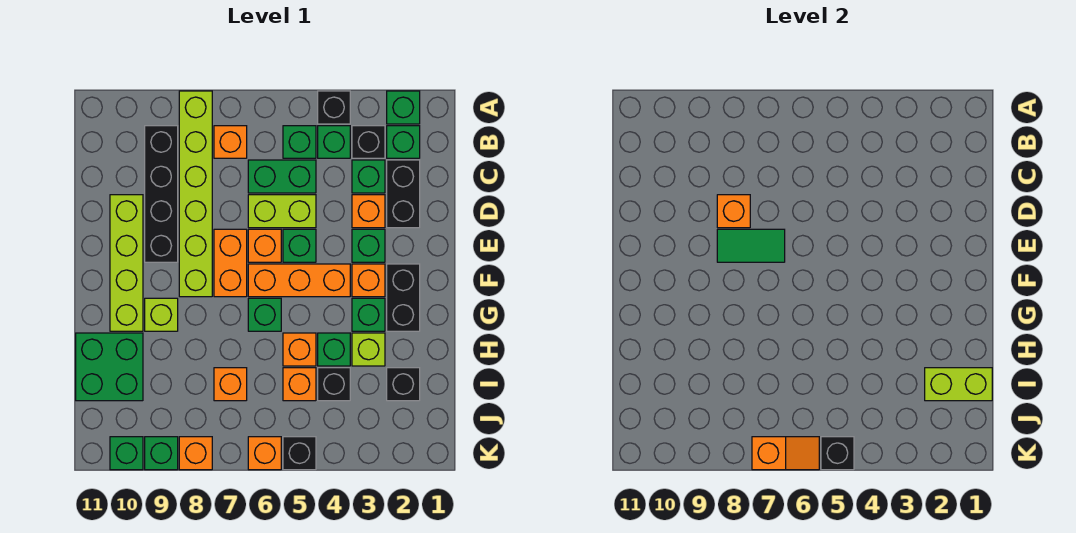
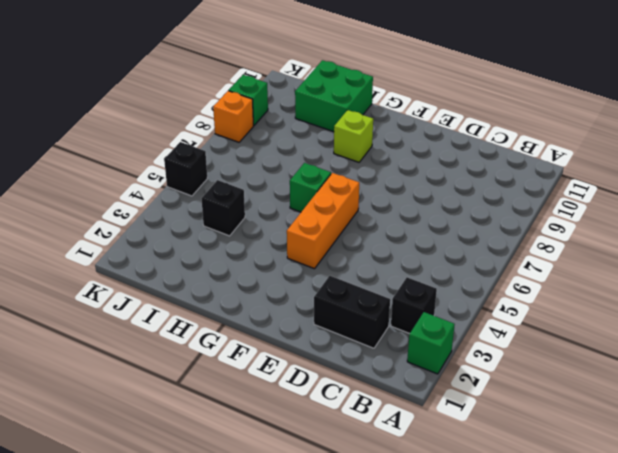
none -> black brick A4 level 1
none -> lime brick A8:F8 level 1
none -> green brick B2 level 1
none -> green brick B4 level 1

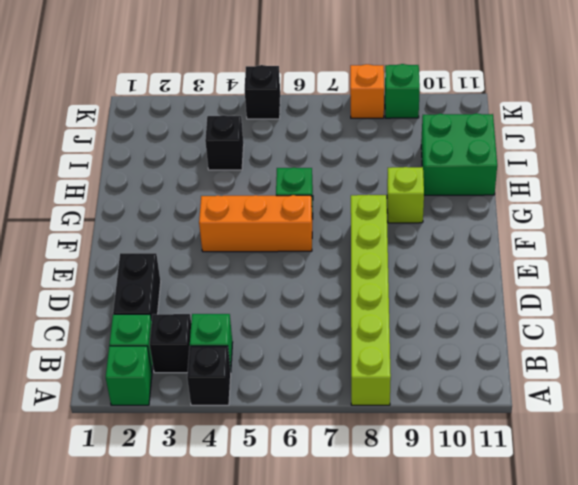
none -> green brick B5 level 1
none -> orange brick B7 level 1
none -> black brick B9:E9 level 1
none -> green brick C3 level 1

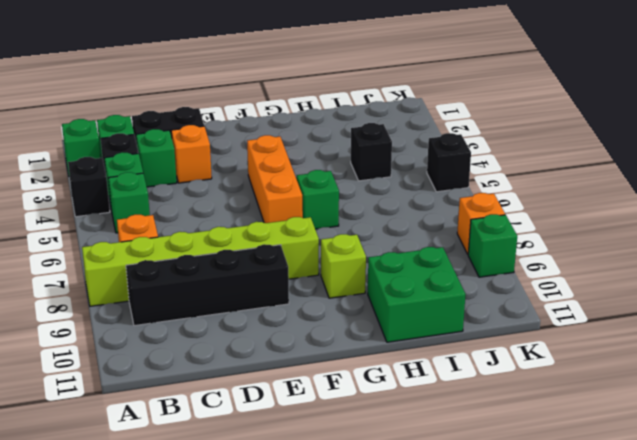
none -> green brick C5:C6 level 1
none -> lime brick D5:D6 level 1
none -> lime brick D10:G10 level 1
none -> green brick E3 level 1

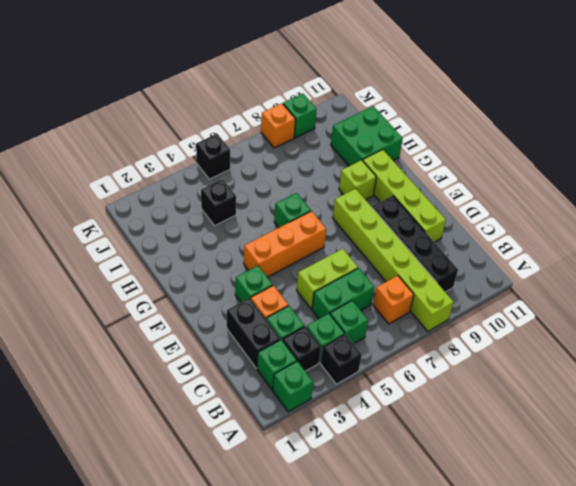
none -> green brick E5 level 1
none -> orange brick E6 level 1
none -> orange brick E7:F7 level 1
none -> black brick F2:G2 level 1

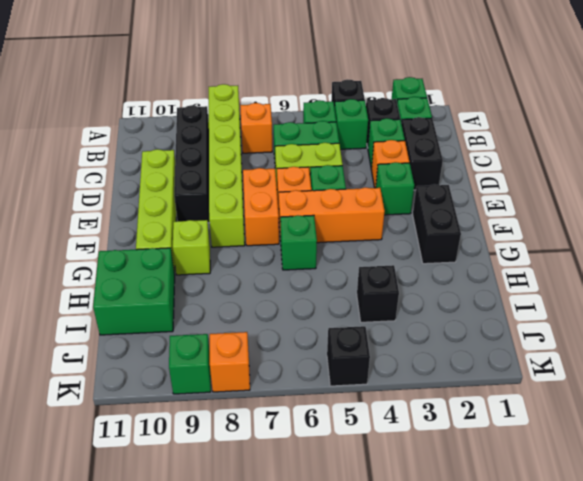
none -> orange brick F3 level 1
none -> green brick G3 level 1
none -> lime brick H3 level 1
none -> green brick H4 level 1

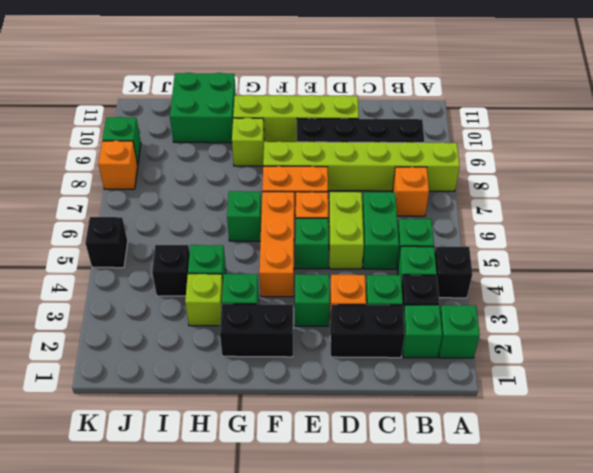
none -> orange brick F3 level 1
none -> orange brick H5 level 1
none -> black brick I2 level 1
none -> orange brick I5 level 1

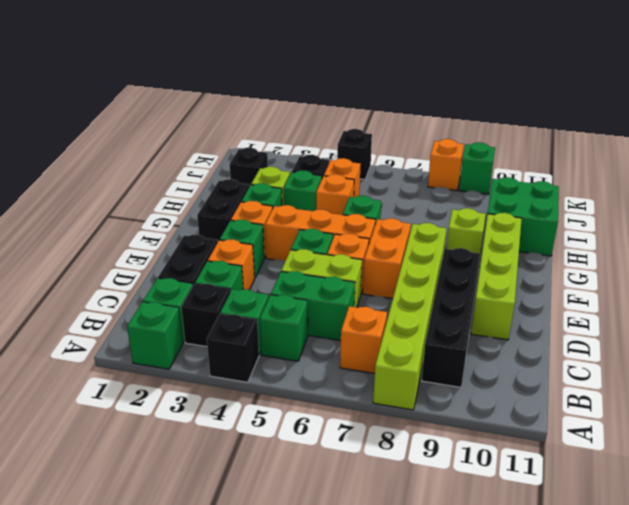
none -> orange brick I7 level 1
none -> orange brick K6 level 1
none -> green brick K10 level 1
none -> orange brick D8 level 2

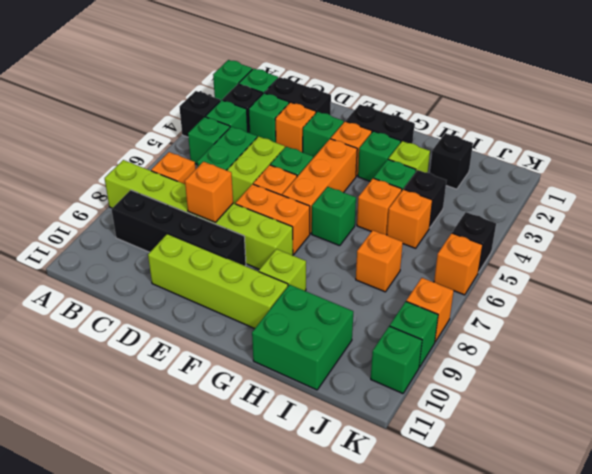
none -> green tile E7:E8 level 2
none -> lime brick I1:I2 level 2
none -> black brick K5 level 2
none -> orange slope K6:K7 level 2 top 7

